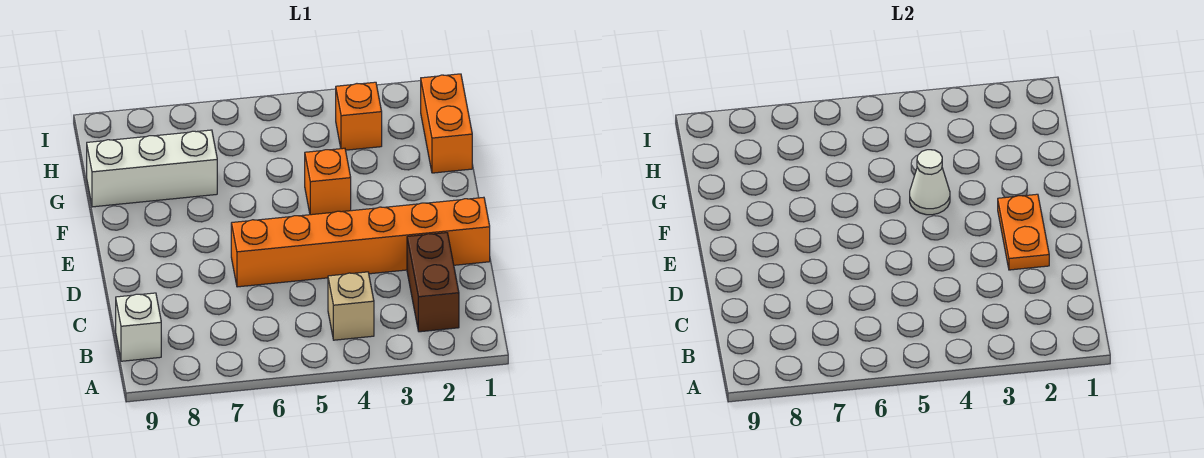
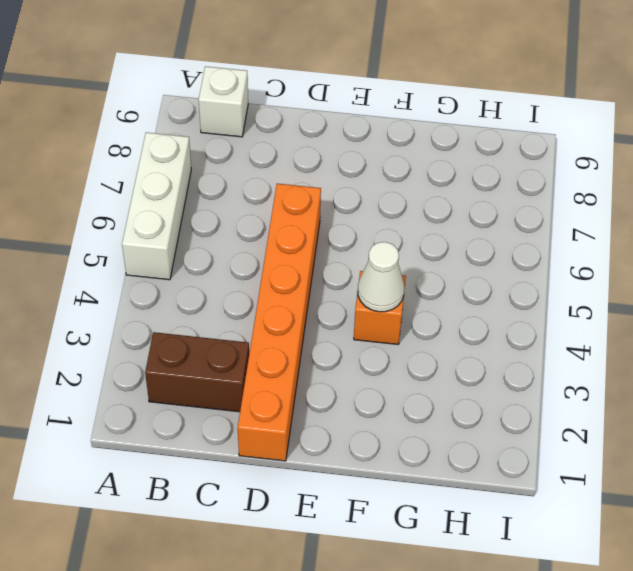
white brick A5:A7 level 1 -> white brick G7:G9 level 1
none -> tan brick B4 level 1
none -> orange brick G1:H1 level 1

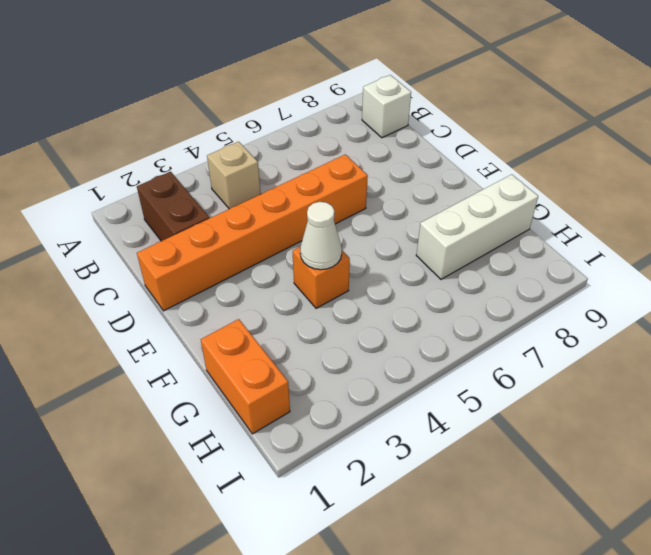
none -> orange brick H3 level 1
none -> orange plate D2:E2 level 2

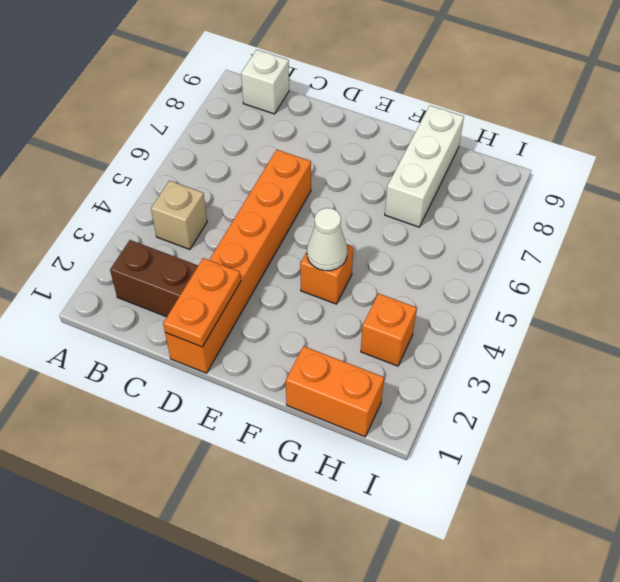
orange plate D1:D2 level 2 -> orange plate D2:E2 level 2

